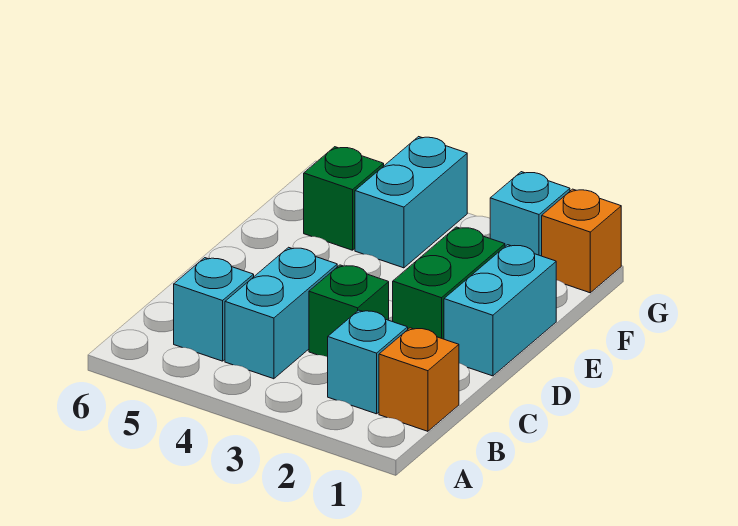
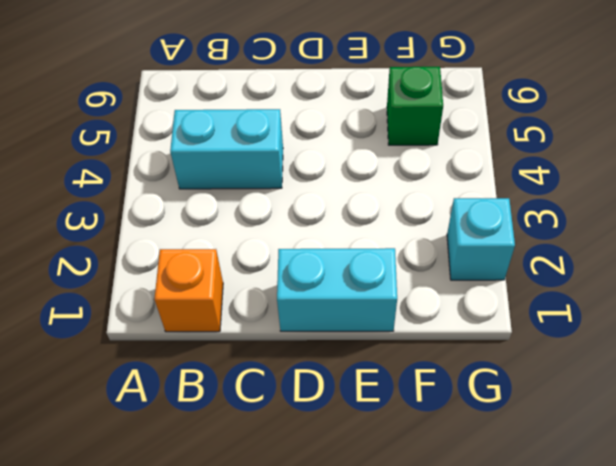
none -> cyan brick B2 level 1
none -> cyan brick B5 level 1

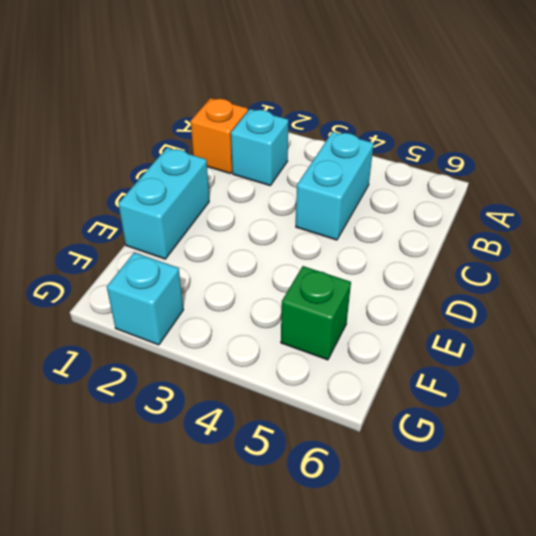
none -> cyan brick B5 level 1
none -> green brick C3 level 1

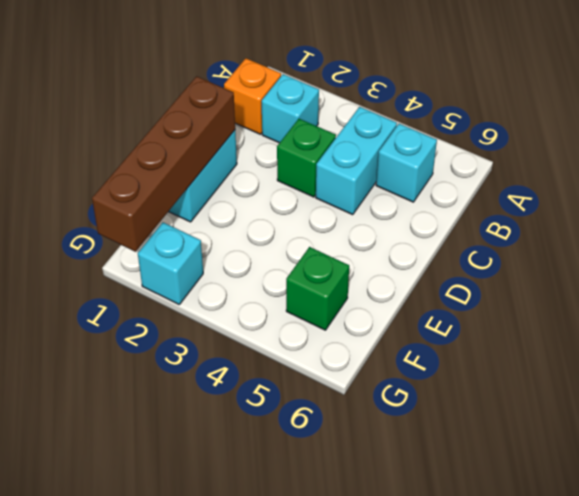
brown brick D1:G1 level 2 -> none
none -> green brick D2:E2 level 1
none -> cyan brick F4:G4 level 1

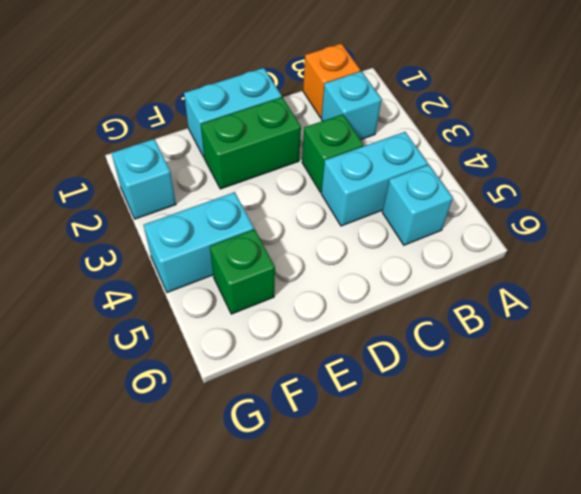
none -> orange brick G1 level 1

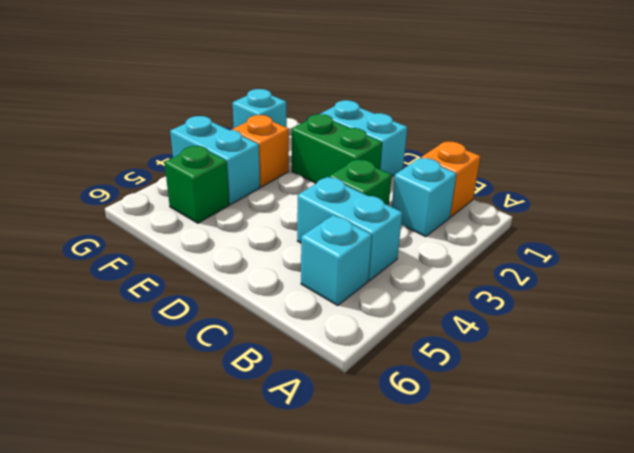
orange brick F3 level 1 -> orange brick G1 level 1

